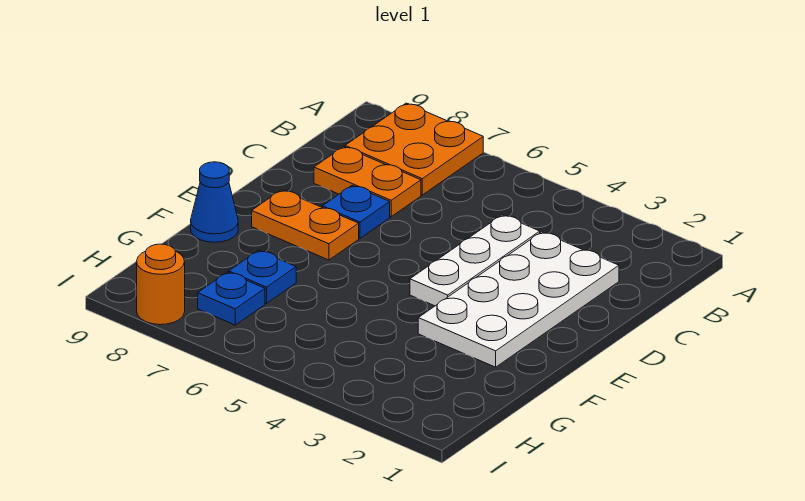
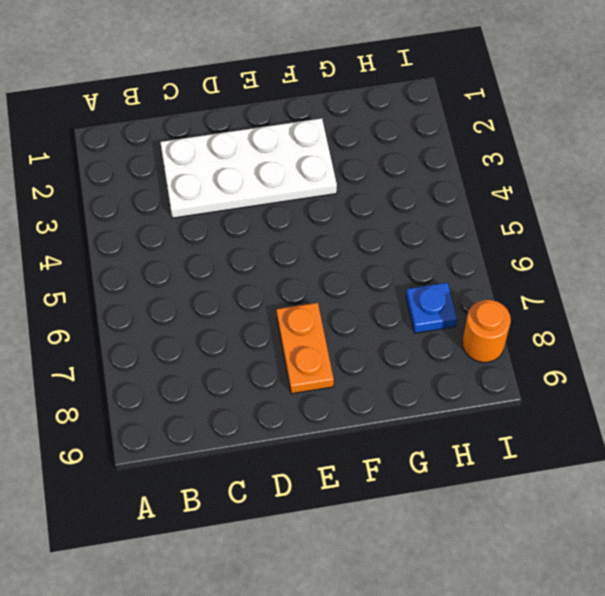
none -> orange plate A7:B8 level 1
none -> white plate C4:E4 level 1

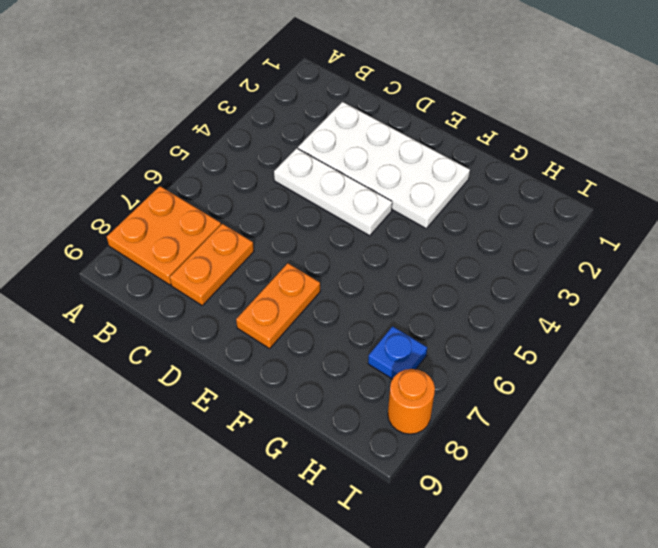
none -> blue plate D7 level 1
none -> blue cone F9 level 1

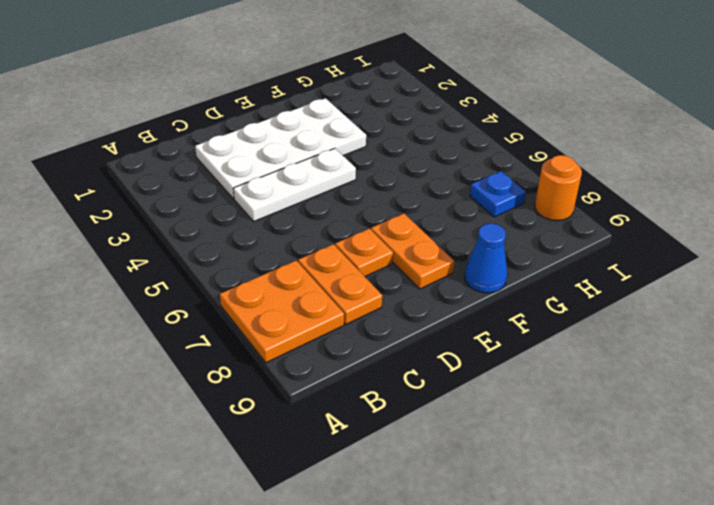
orange plate D7 level 1 -> blue plate D7 level 1
none -> blue plate G7 level 1

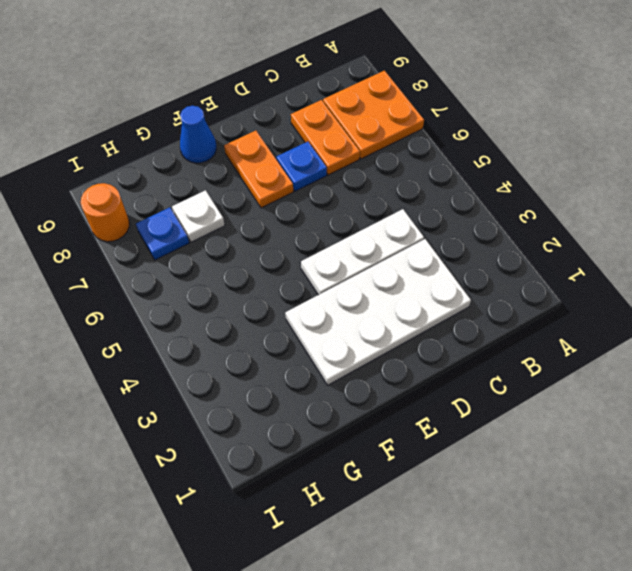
white plate G7 level 1 -> blue plate G7 level 1

